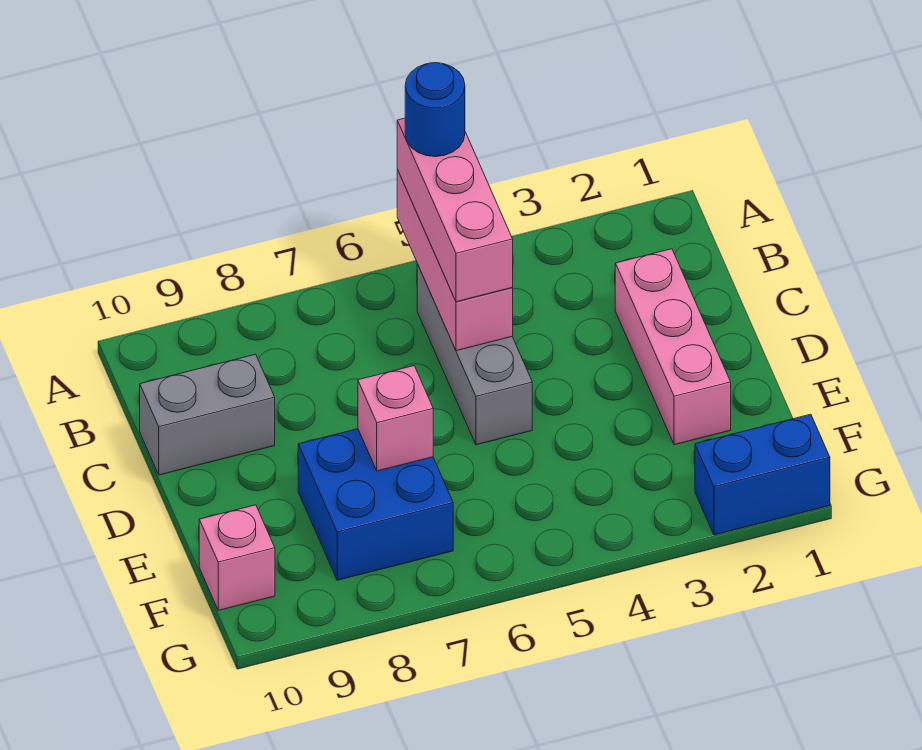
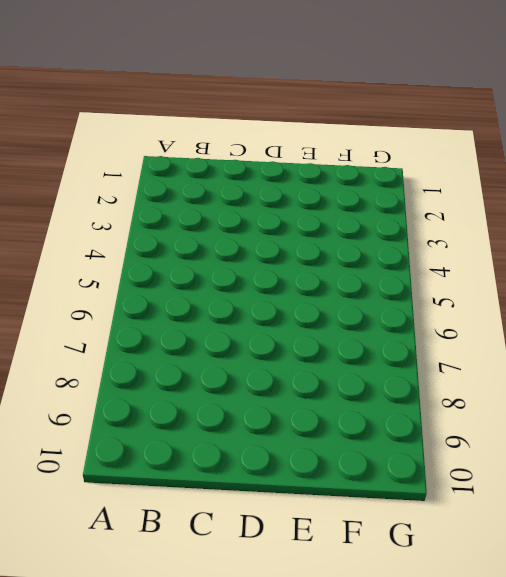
none -> grey brick B5:D5 level 1
none -> pink brick C2:E2 level 1

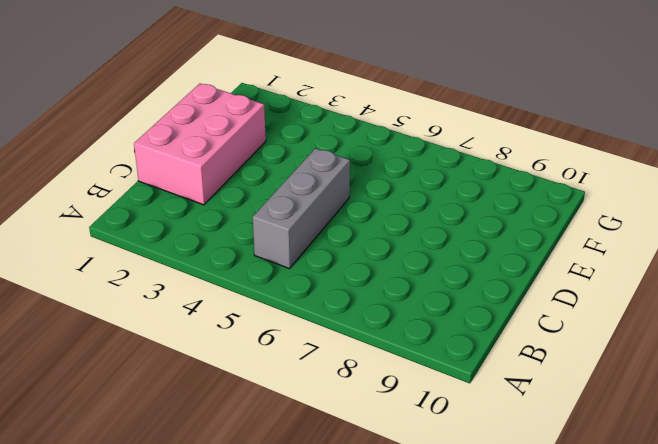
pink brick C1:E2 level 1 -> pink brick C2:E2 level 1
none -> grey brick C9:C10 level 1
none -> blue brick E7:F8 level 1

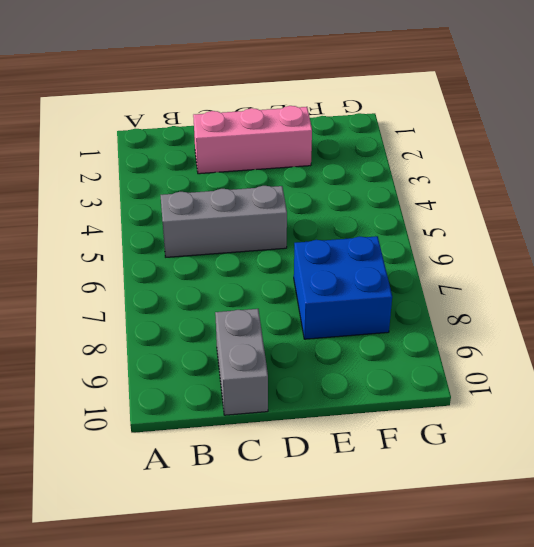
none -> pink brick F10 level 1
none -> blue brick G1:G2 level 1

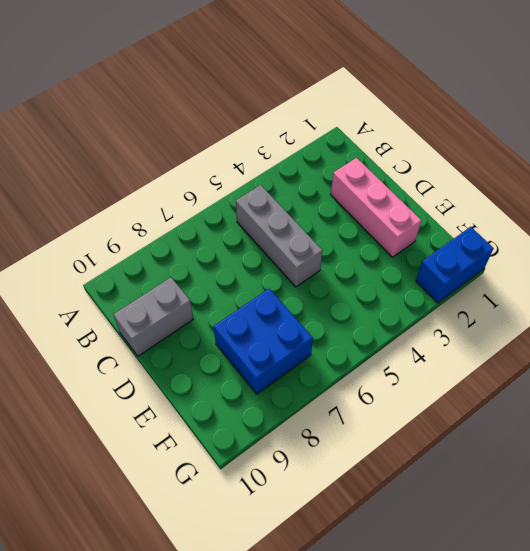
none -> pink brick F10 level 1
none -> pink brick A5:C5 level 2

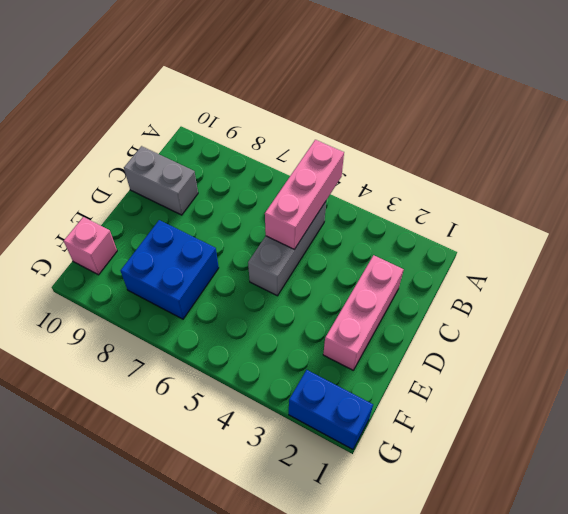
none -> pink brick E7 level 2
none -> pink brick A5:C5 level 3

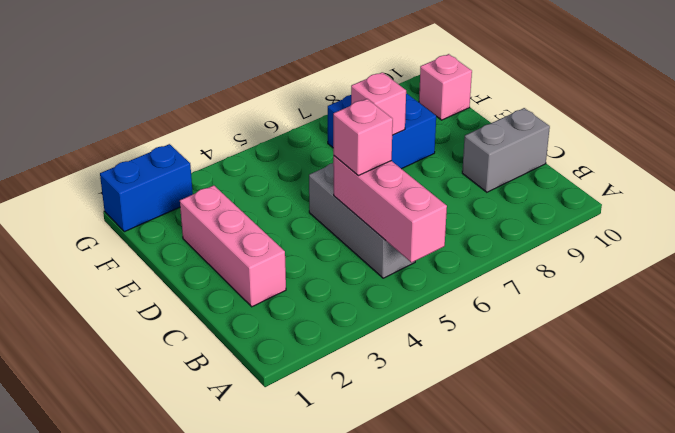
pink brick C5 level 3 -> pink brick A5:C5 level 3
none -> blue round brick A5 level 4

